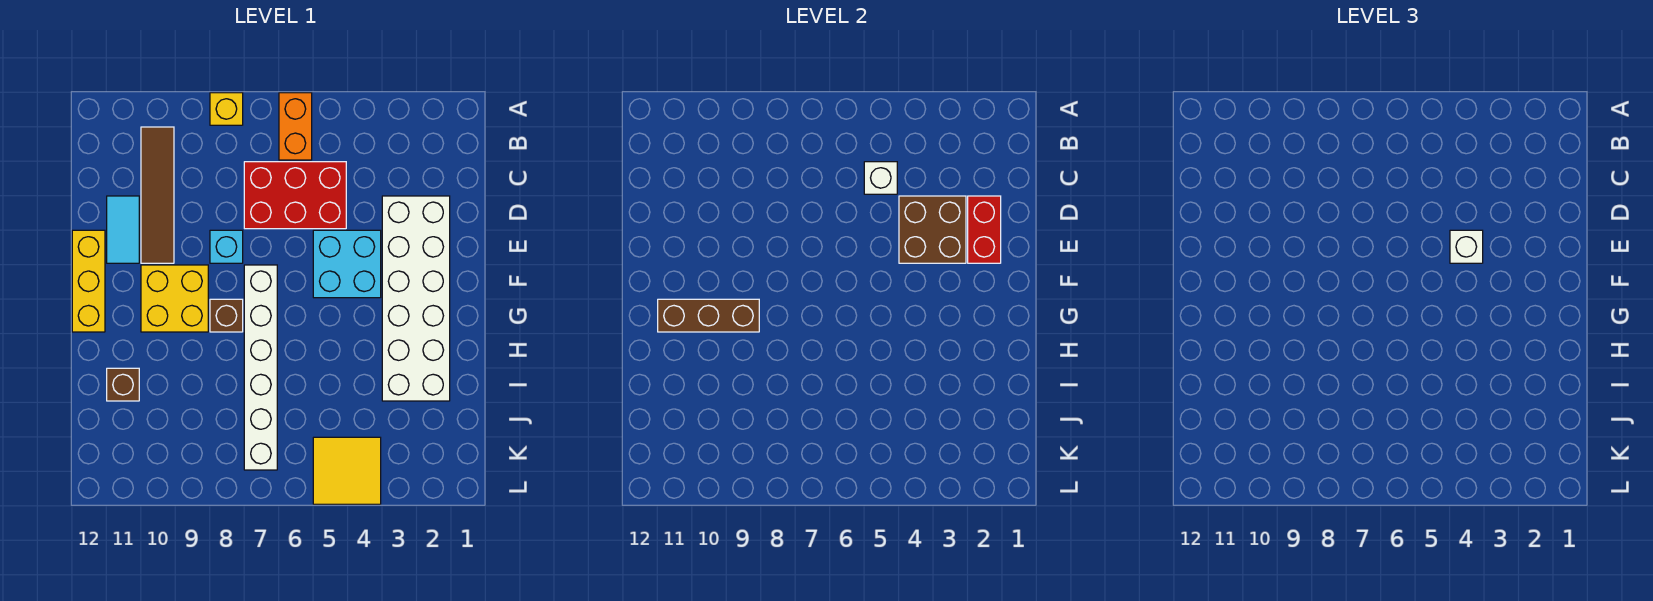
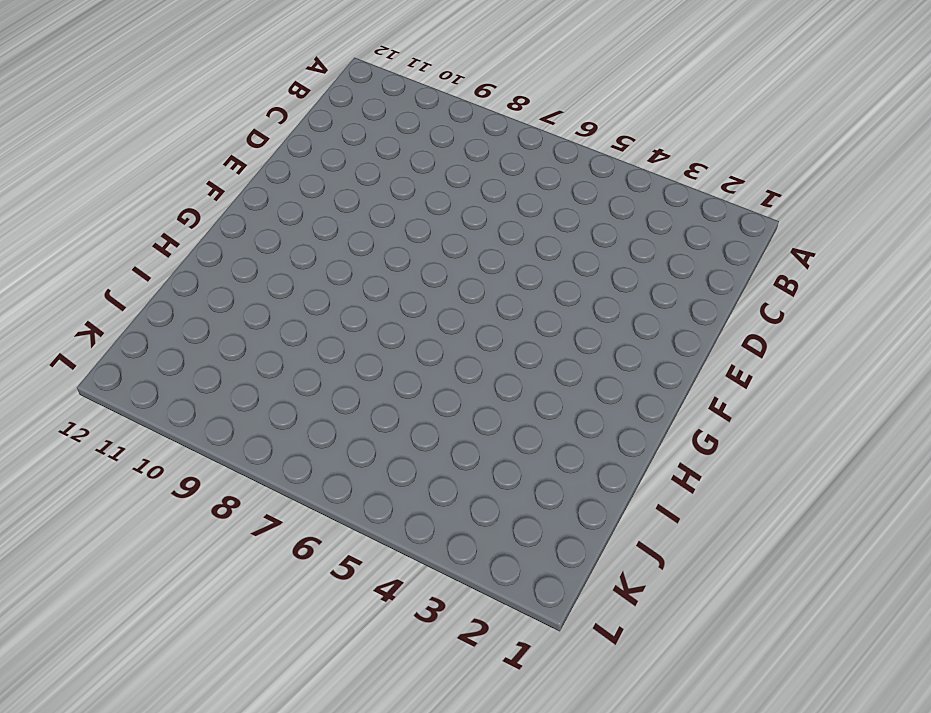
none -> orange brick A6:B6 level 1
none -> yellow brick A8 level 1
none -> brown tile B10:E10 level 1

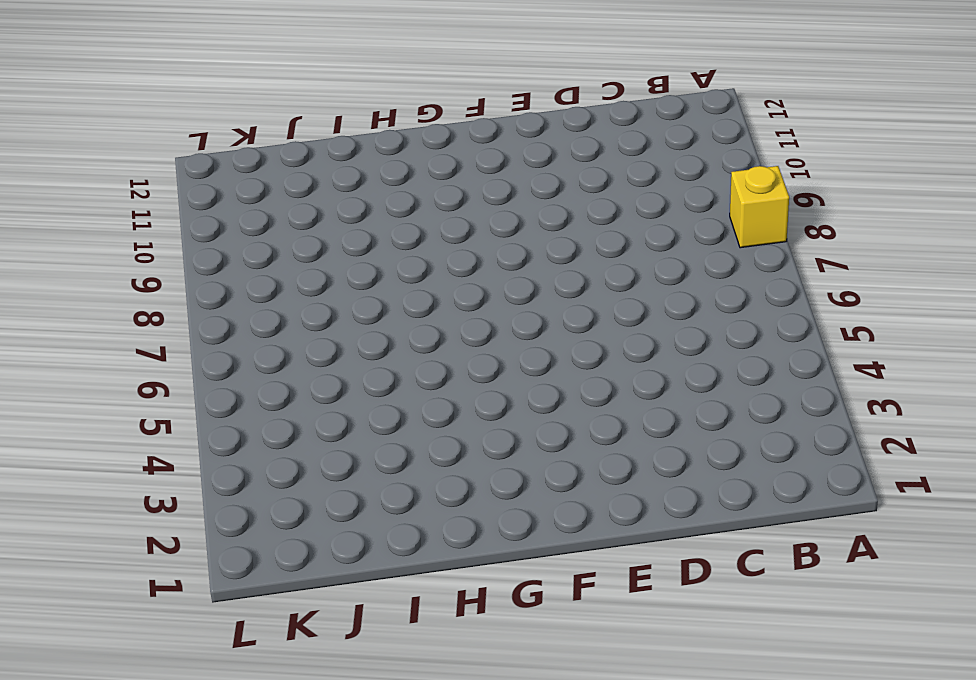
none -> orange brick A6:B6 level 1
none -> brown tile B10:E10 level 1
none -> red brick C5:D7 level 1

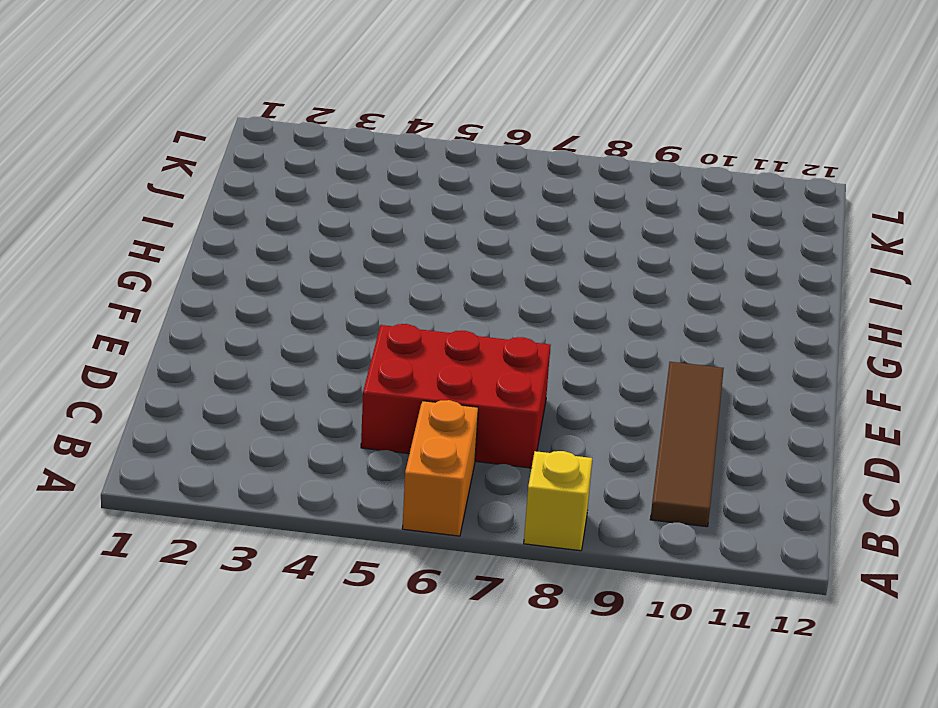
none -> white brick D2:I3 level 1
none -> cyan tile D11:E11 level 1
none -> cyan brick E4:F5 level 1

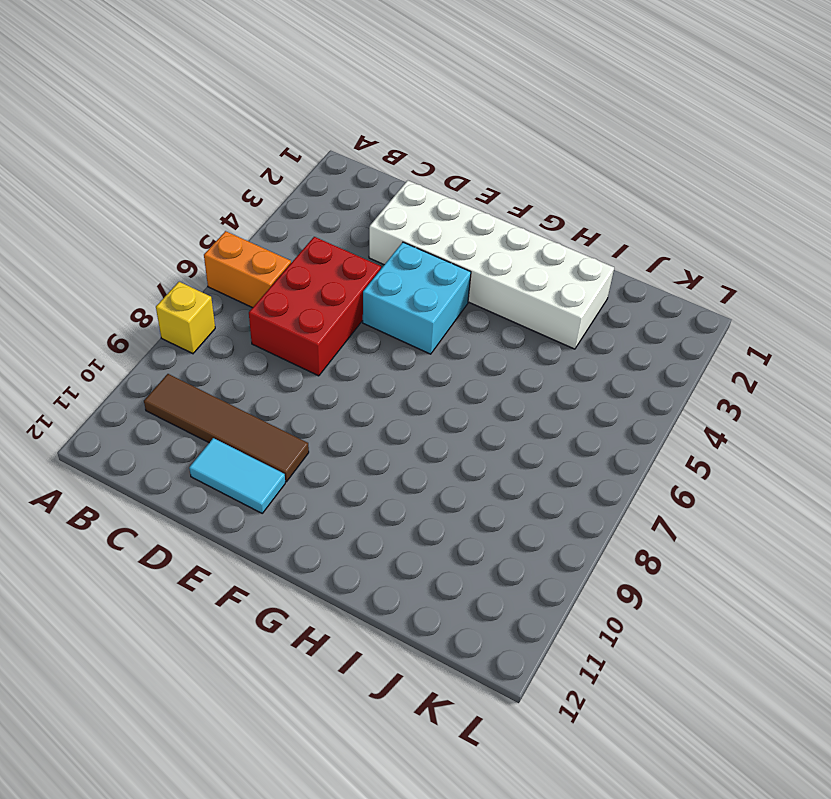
none -> cyan brick E8 level 1
none -> yellow brick E12:G12 level 1
none -> white brick F7:K7 level 1

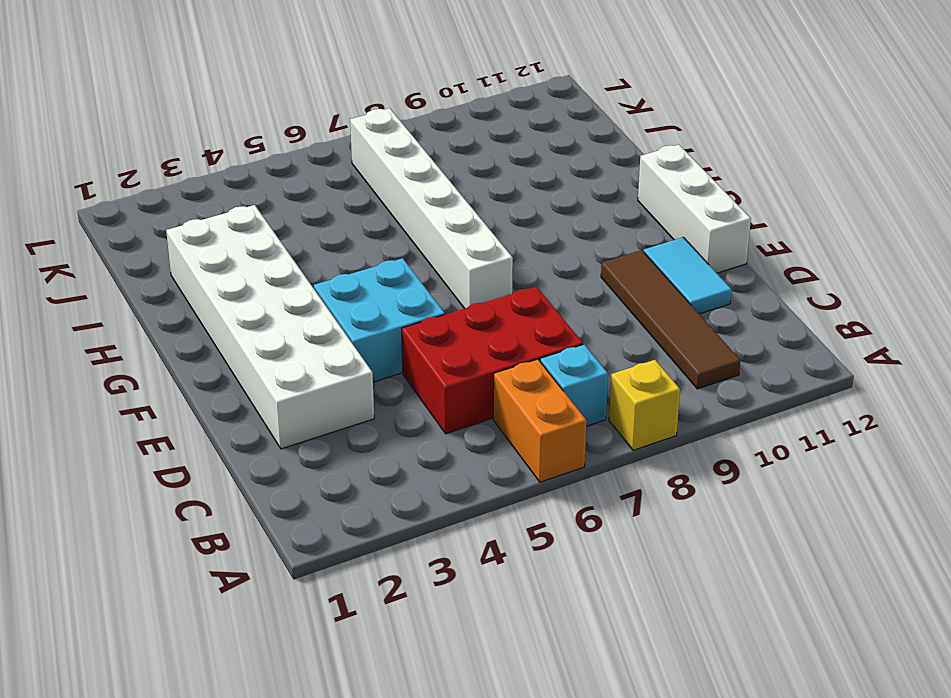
cyan brick B7 level 1 -> cyan brick E8 level 1
white brick E12:G12 level 1 -> yellow brick E12:G12 level 1
none -> yellow brick F9:G10 level 1
none -> brown brick G8 level 1
none -> brown brick I11 level 1

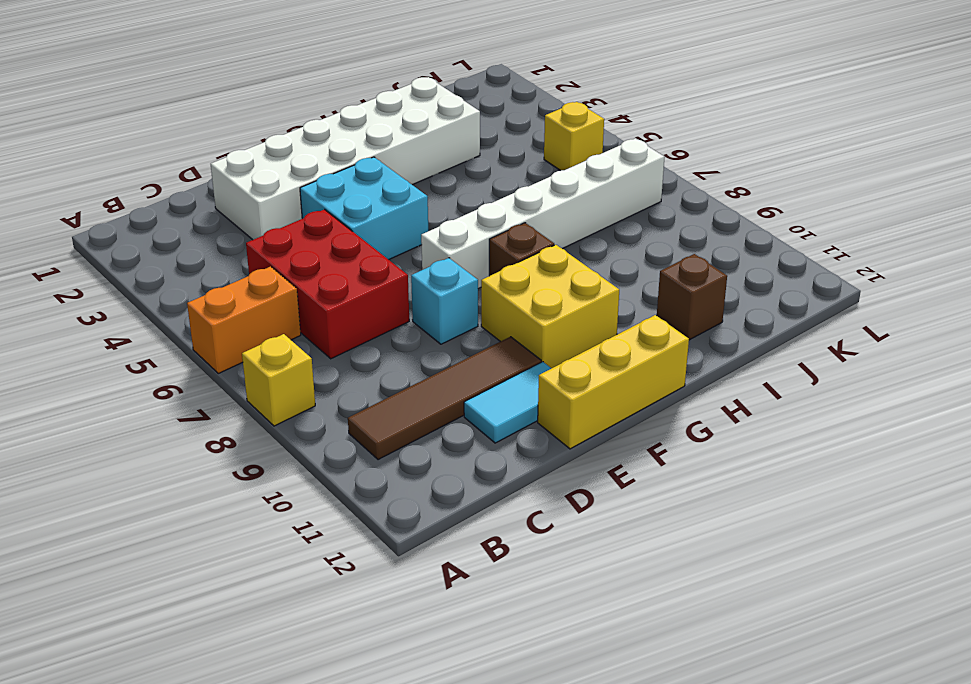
yellow brick K5 level 1 -> yellow tile K4:L5 level 1
none -> white brick C5 level 2
none -> red brick D2:E2 level 2
none -> brown brick D3:E4 level 2

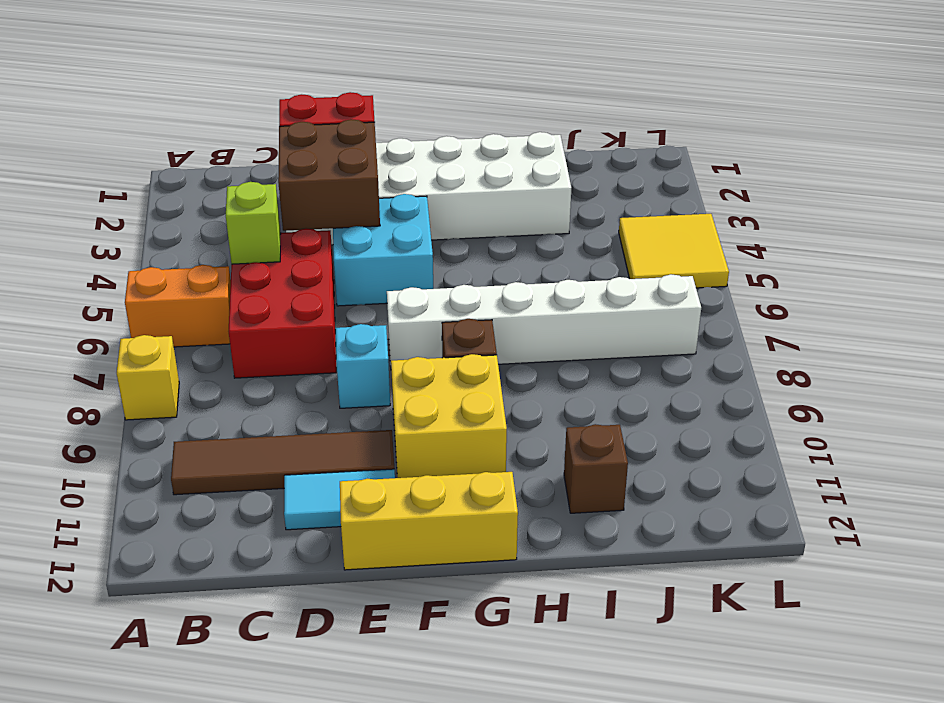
lime brick C5 level 2 -> white brick C5 level 2
none -> brown brick G9:G11 level 2
none -> white brick E4 level 3

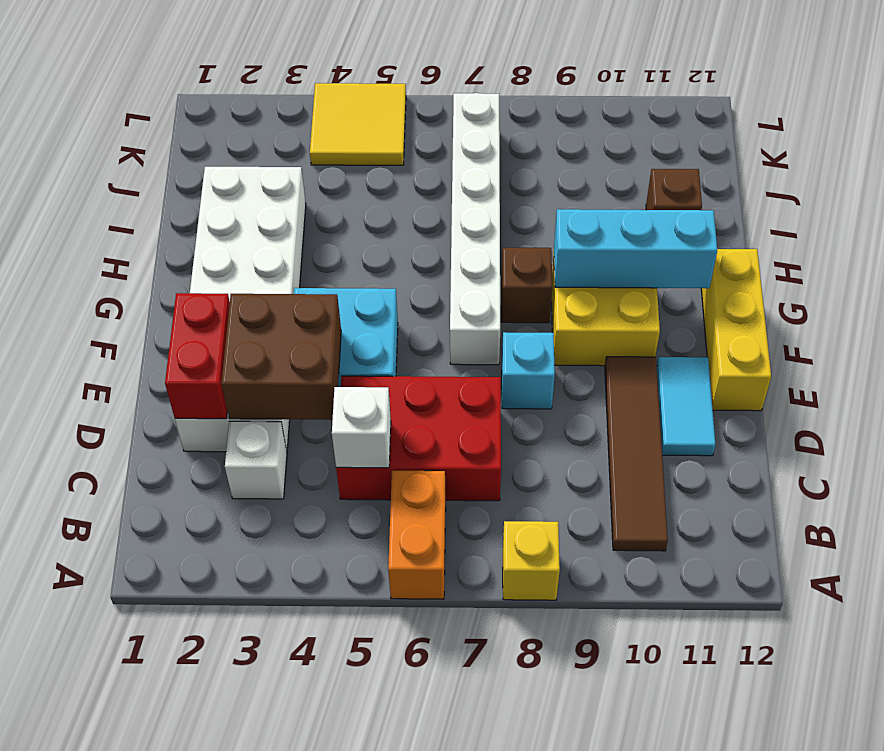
white brick C3 level 1 -> white brick E4 level 3
cyan brick G9:G11 level 2 -> brown brick G9:G11 level 2

